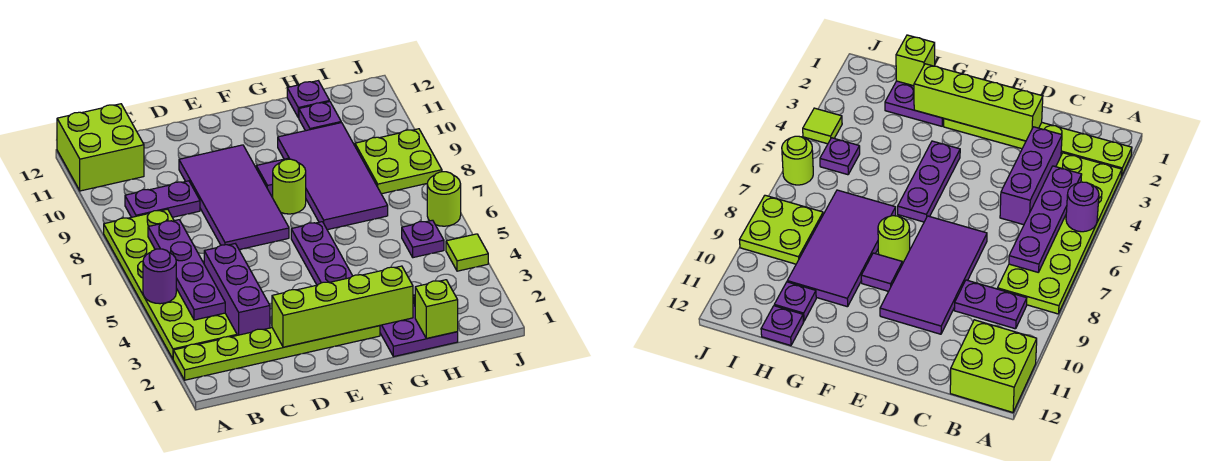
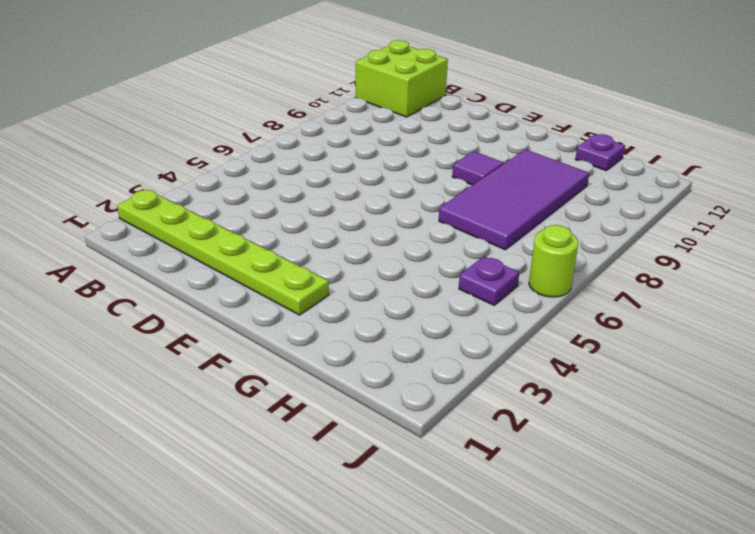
none -> lime plate A3:B8 level 1
none -> purple plate B9:C9 level 1
none -> purple brick C3:C5 level 1

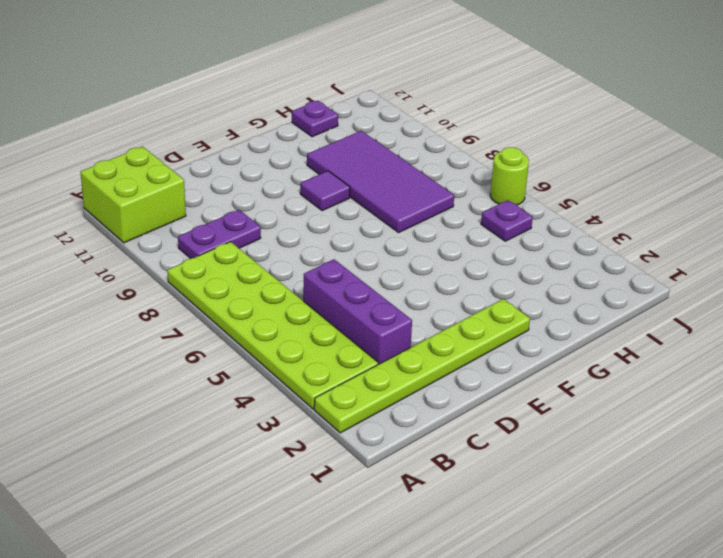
none -> purple tile D7:E10 level 1
none -> purple plate F4:F6 level 1
none -> lime round brick F8 level 1

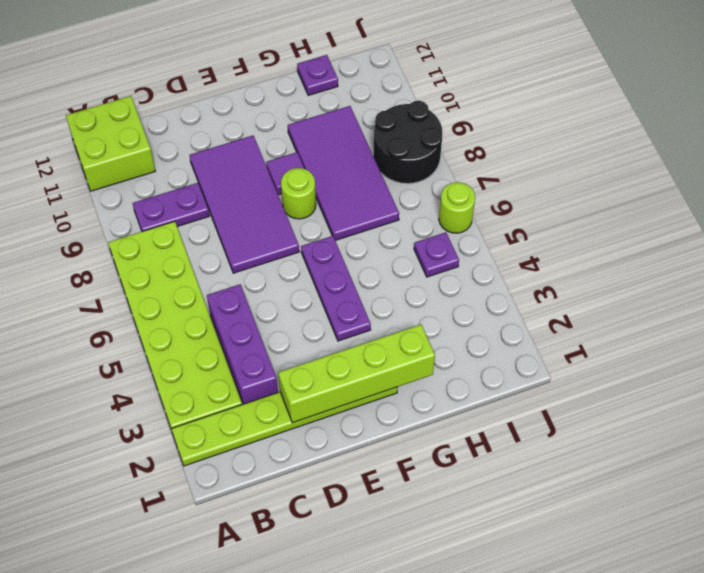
black round brick I8:J9 level 1 -> lime plate I8:J9 level 1
none -> purple plate G1:H2 level 1
none -> purple plate H11 level 1
none -> lime tile J4 level 1

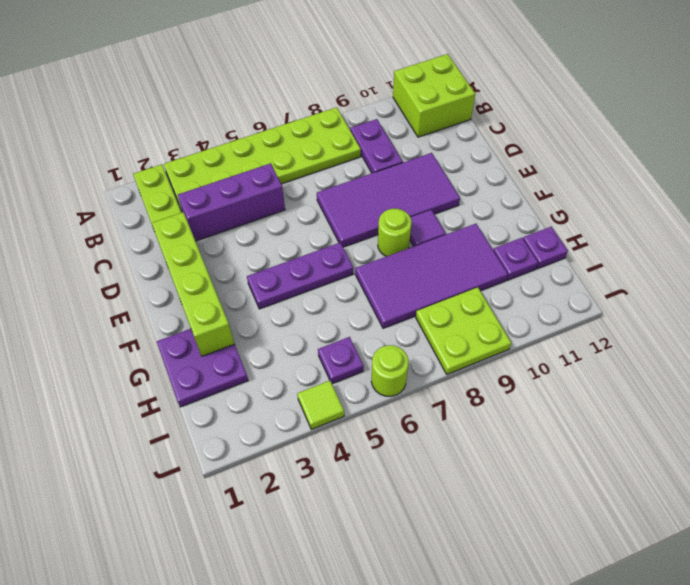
none -> purple round brick A5 level 2
none -> purple plate B4:B7 level 2
none -> lime brick H1 level 2

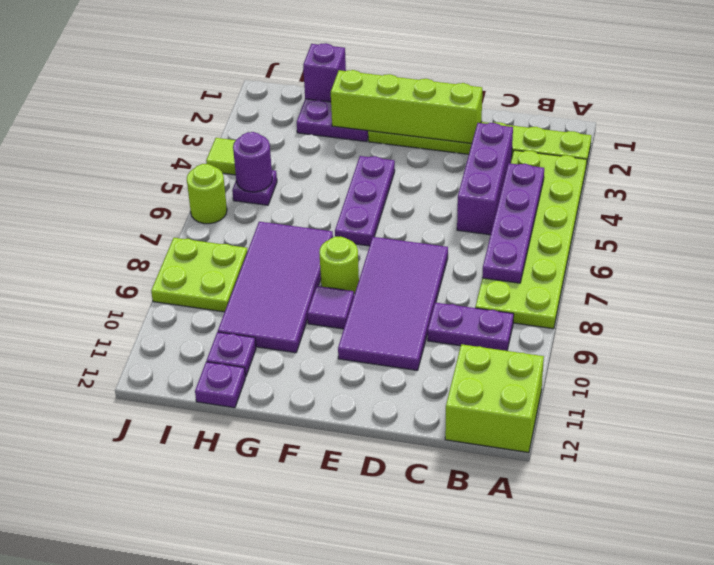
purple brick H1 level 2 -> lime brick H1 level 2
purple round brick I5 level 2 -> purple round brick A5 level 2

